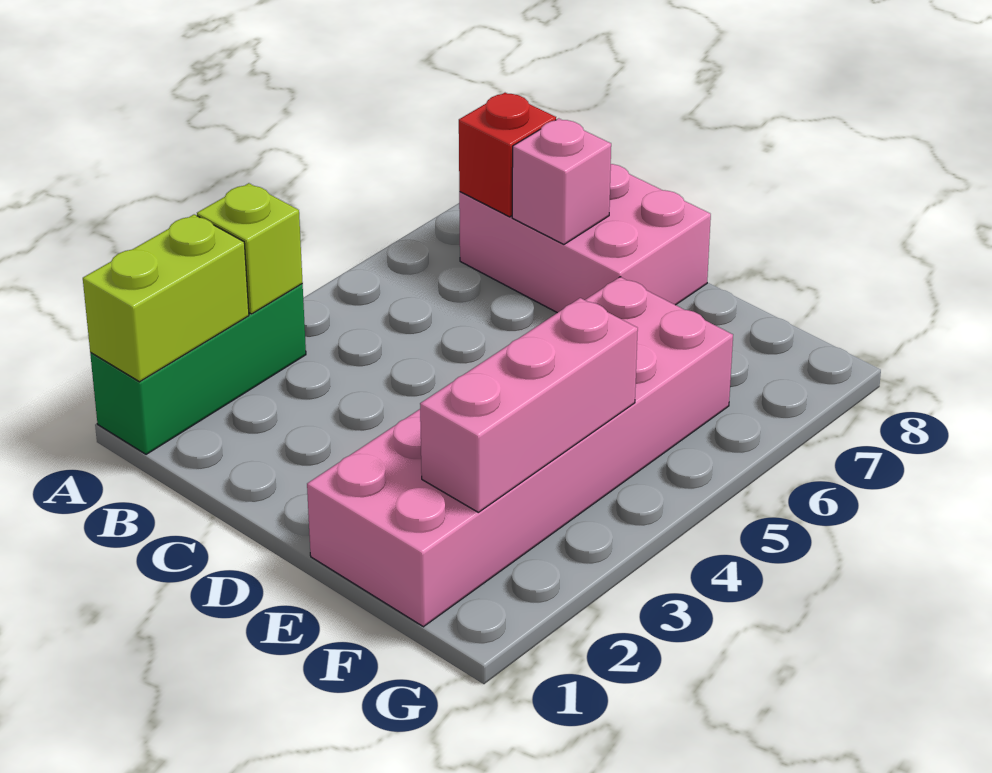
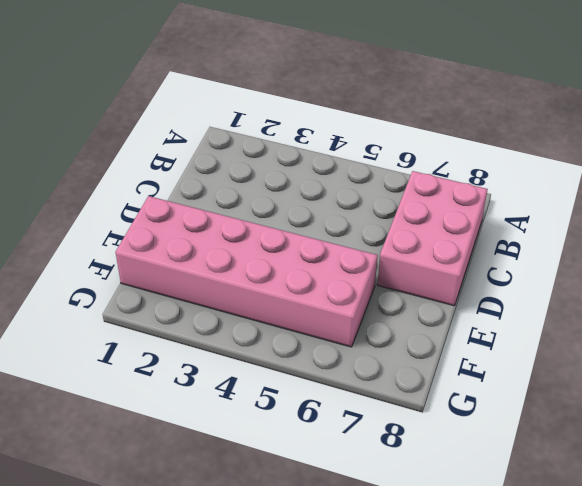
none -> green brick A1:A3 level 1
none -> lime brick A1:A2 level 2

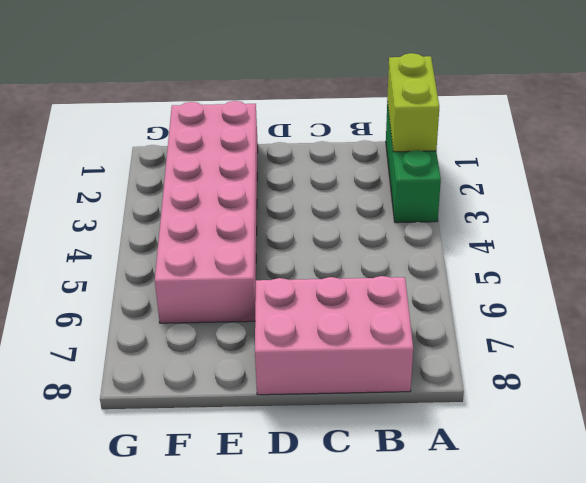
none -> lime brick A3 level 2
none -> red brick B7 level 2

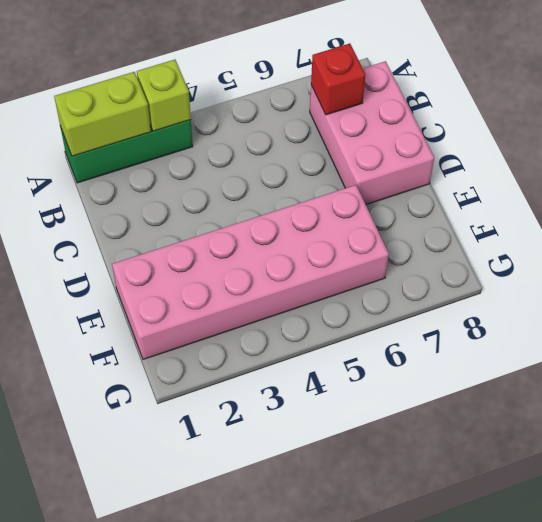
none -> pink brick C7 level 2
none -> pink brick F2:F4 level 2

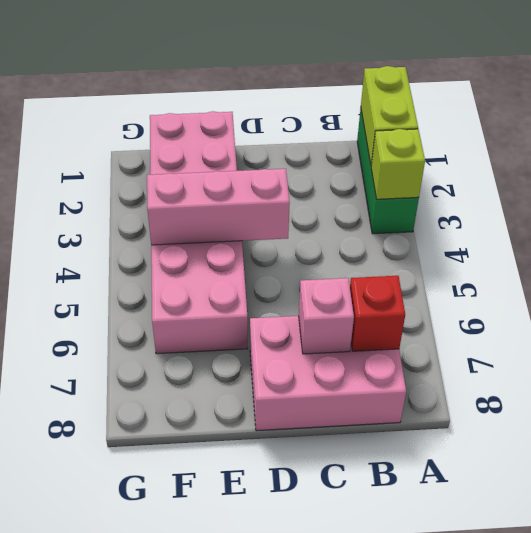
pink brick D4:F4 level 2 -> pink brick F2:F4 level 2

